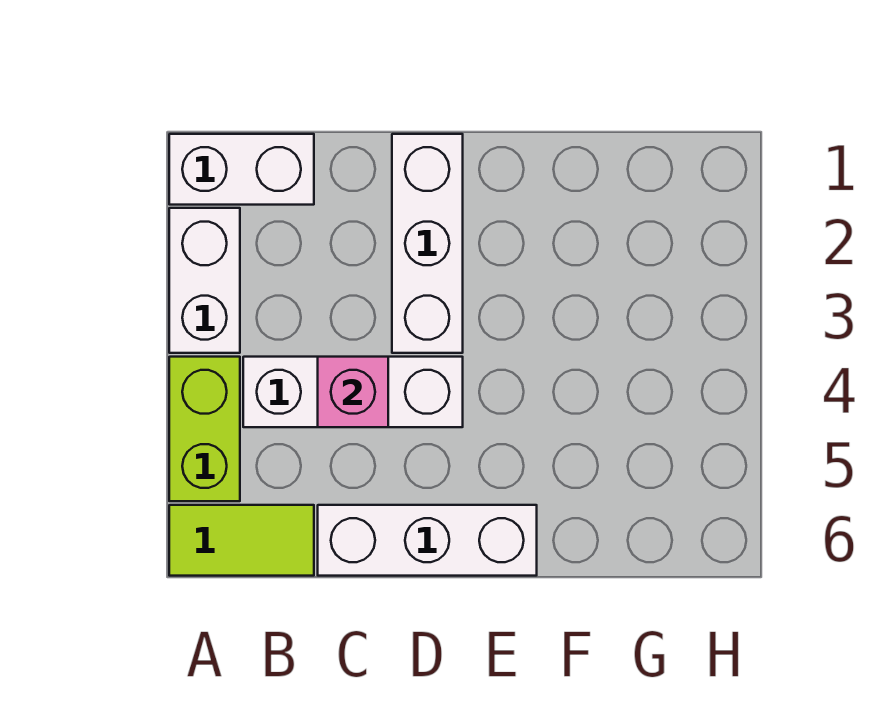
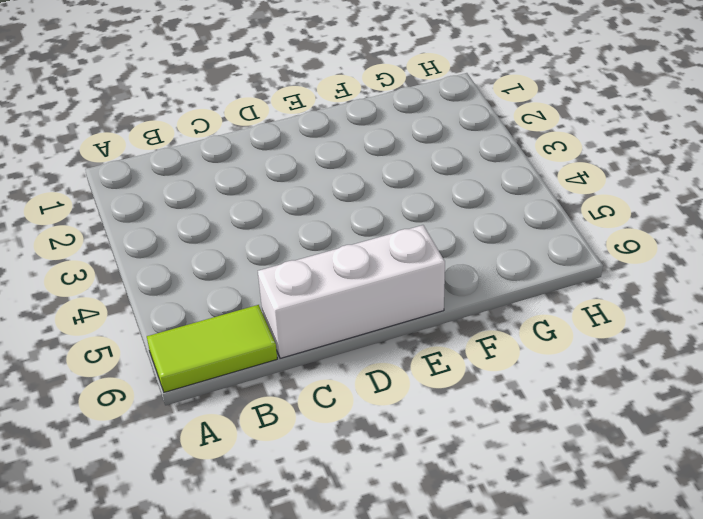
none -> white brick A1:B1 level 1
none -> white brick A2:A3 level 1

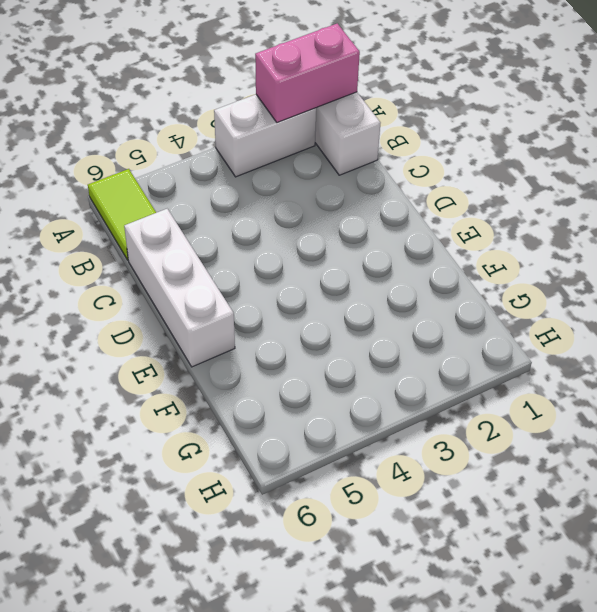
pink brick A1:A2 level 2 -> none
none -> lime brick A4:A5 level 1
none -> white brick B4:D4 level 1

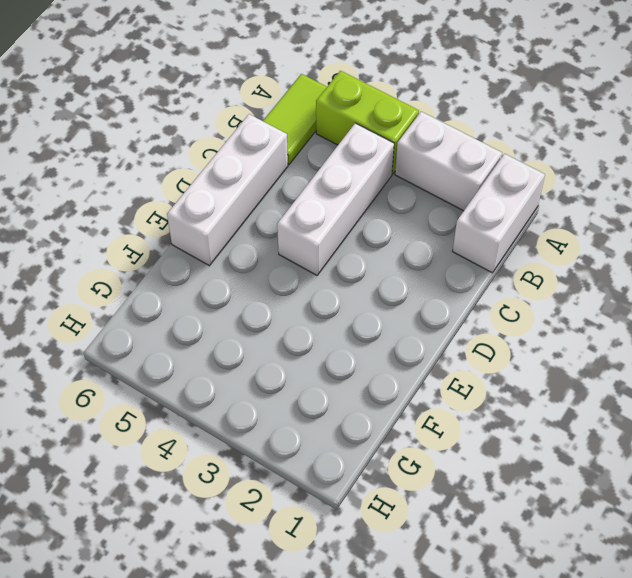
none -> white brick D1:D3 level 1
none -> pink brick C4 level 2

